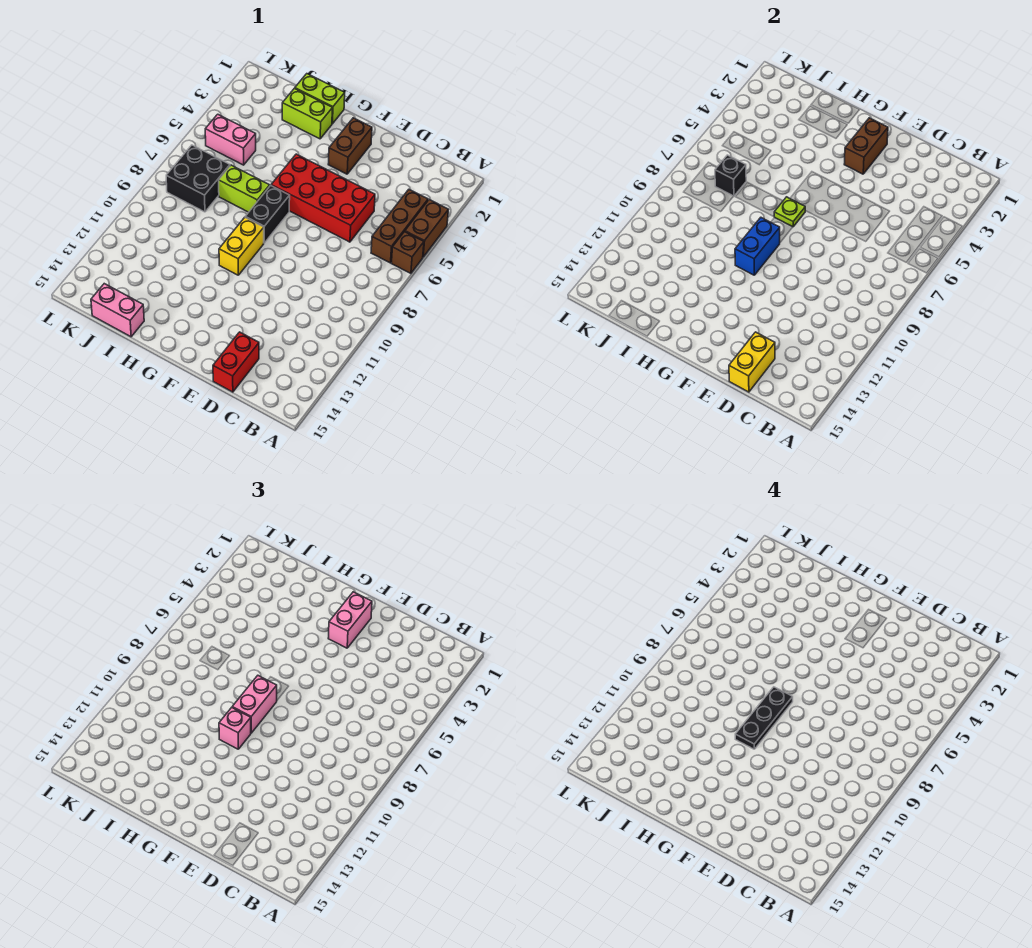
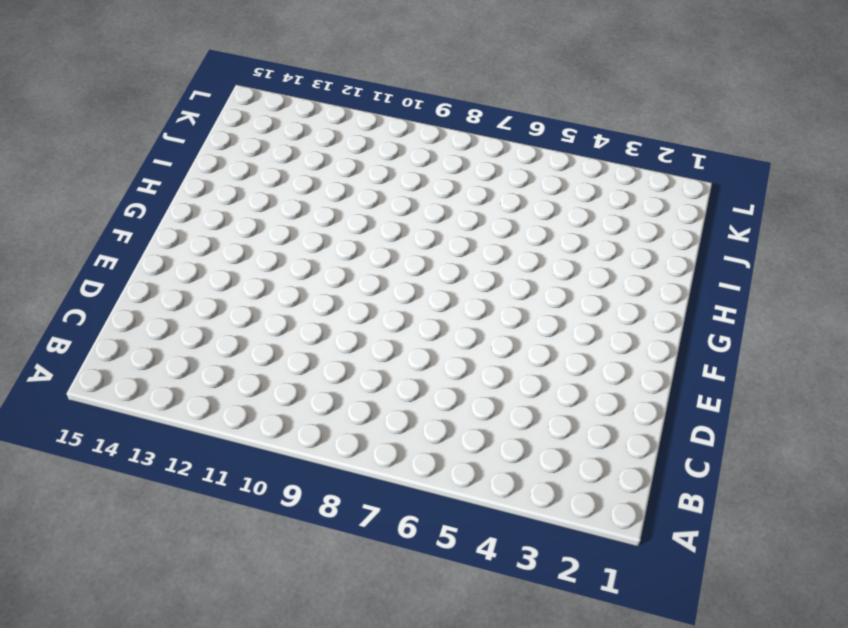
none -> brown brick A4:A5 level 1
none -> brown brick A6 level 1
none -> brown brick B4:B6 level 1

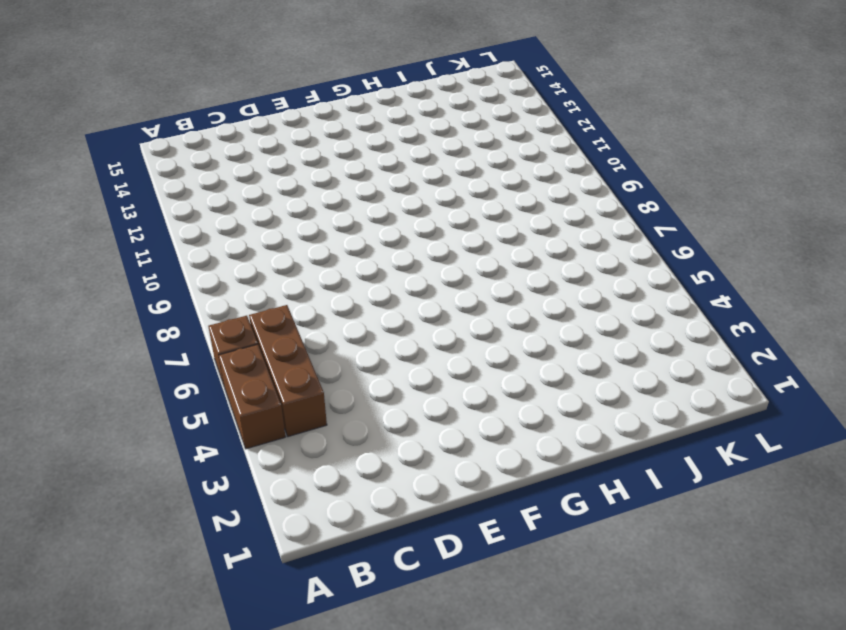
none -> red brick D5:G6 level 1
none -> red brick D14:D15 level 1
none -> brown brick F2:F3 level 1

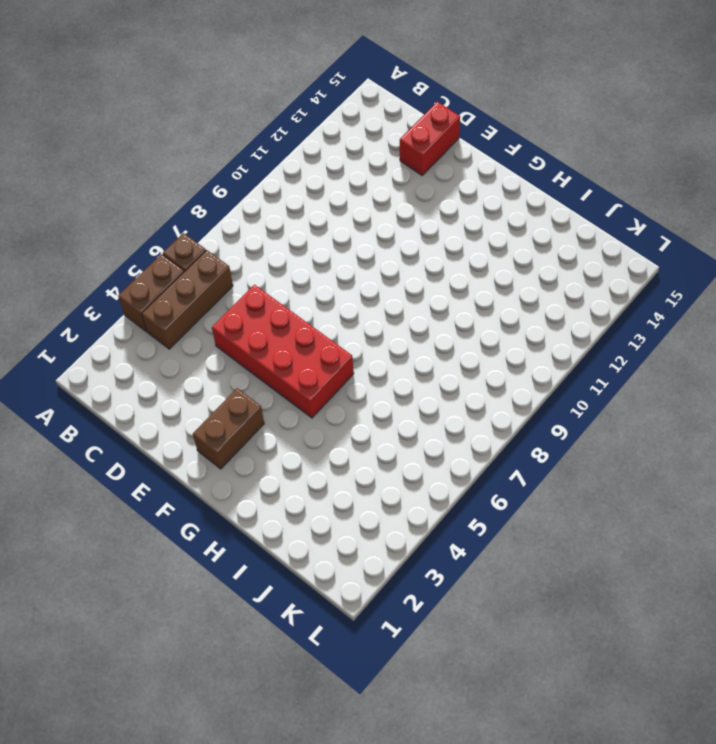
none -> black brick G7:G8 level 1
none -> yellow brick G9:G10 level 1
none -> lime brick H1:I1 level 1

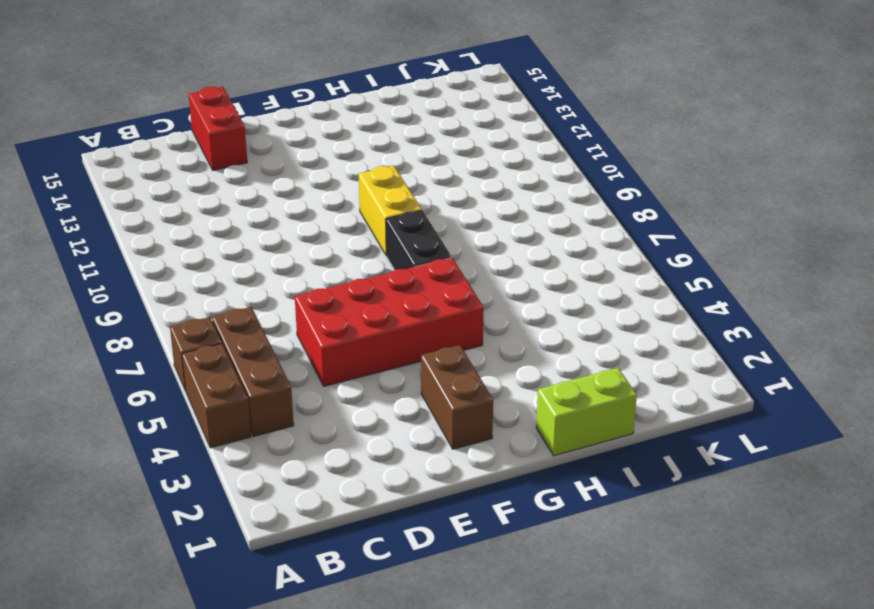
none -> lime brick H2:I2 level 1
none -> lime brick H7:I7 level 1
none -> pink brick I15:J15 level 1

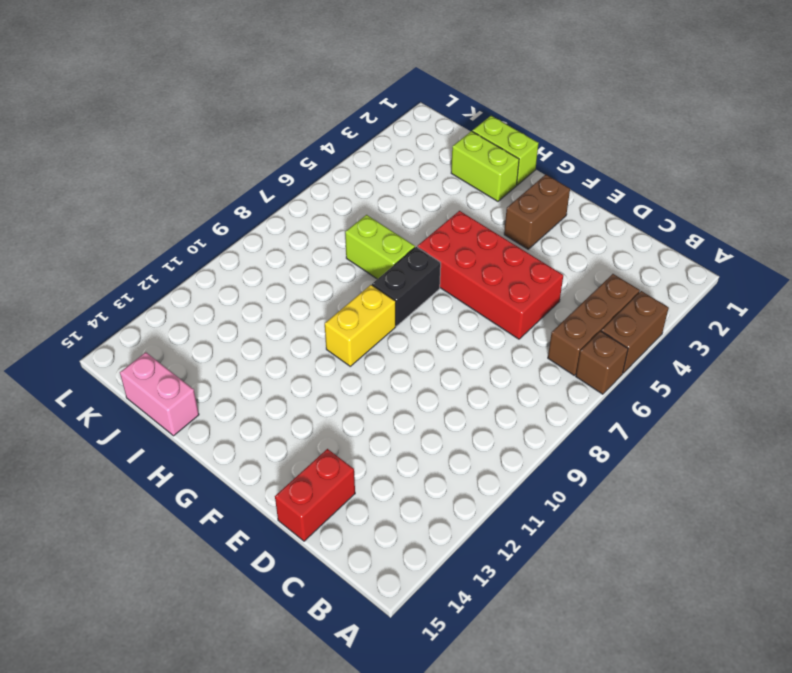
none -> pink brick J5:K5 level 1
none -> black brick J7:K8 level 1
none -> yellow brick D14:D15 level 2

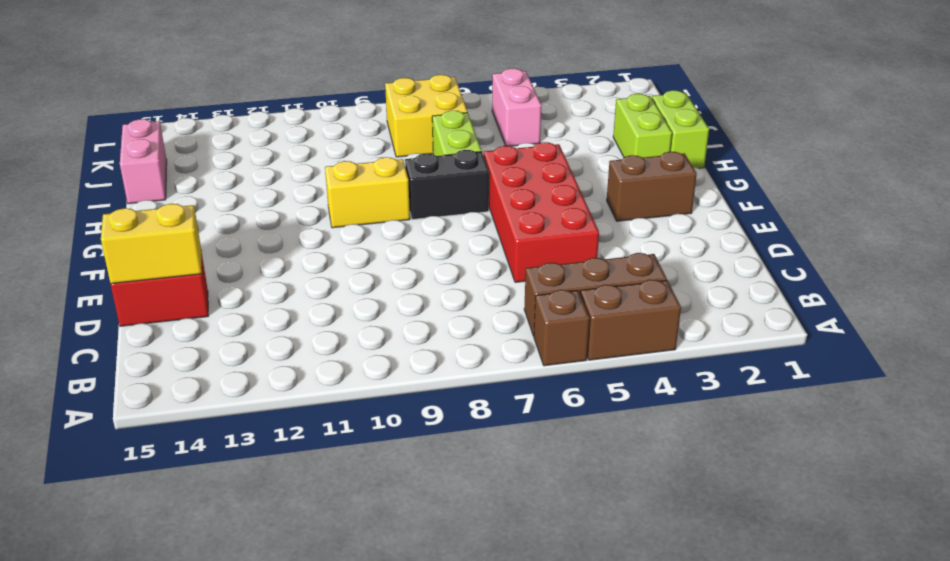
yellow brick J7:K8 level 1 -> black brick J7:K8 level 1
none -> brown brick F2:F3 level 2
none -> lime plate G7 level 2
none -> blue brick G9:G10 level 2

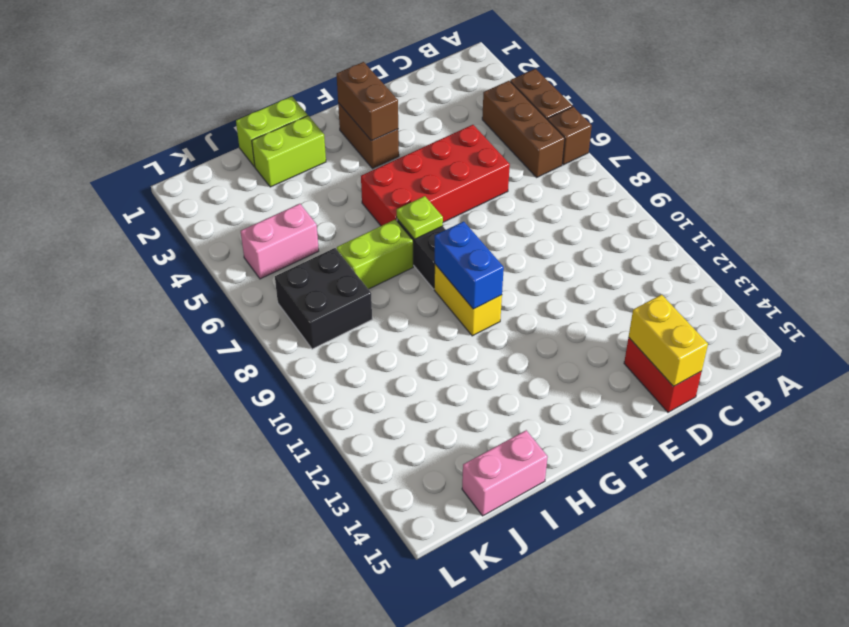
none -> black brick J7 level 2
none -> pink brick F2:F3 level 3
none -> pink brick G8:G9 level 3

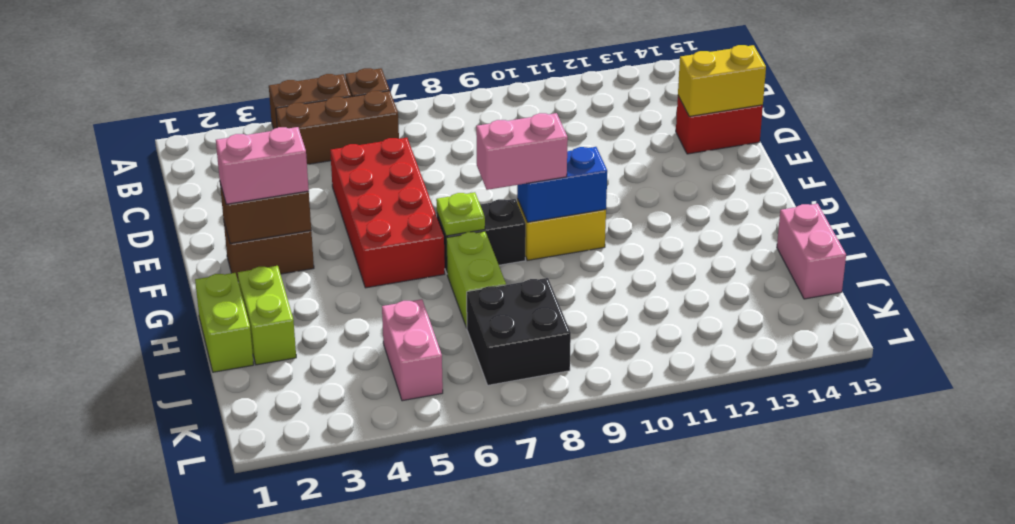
none -> black brick J7 level 2
none -> pink brick G10 level 3
none -> black plate G8:G10 level 4

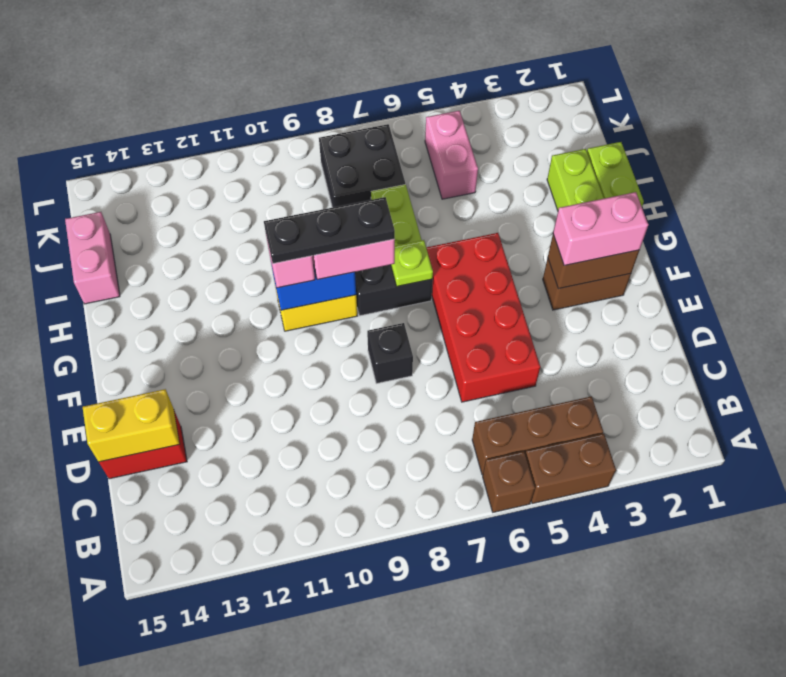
black brick E8 level 1 -> black brick J7 level 2

